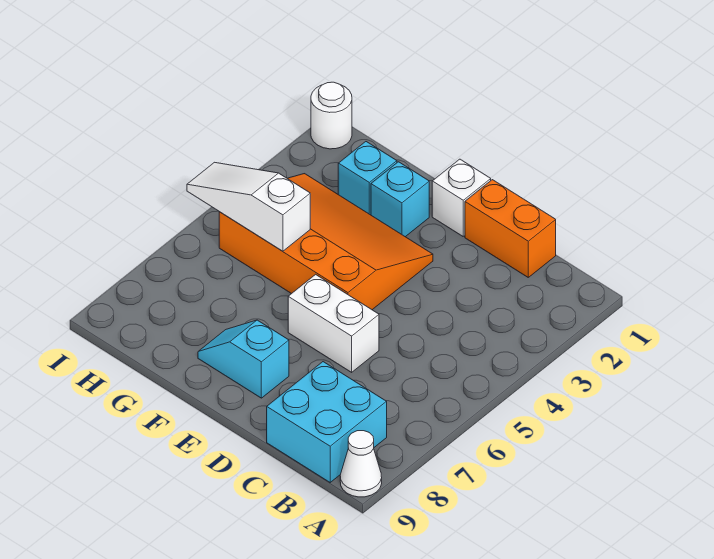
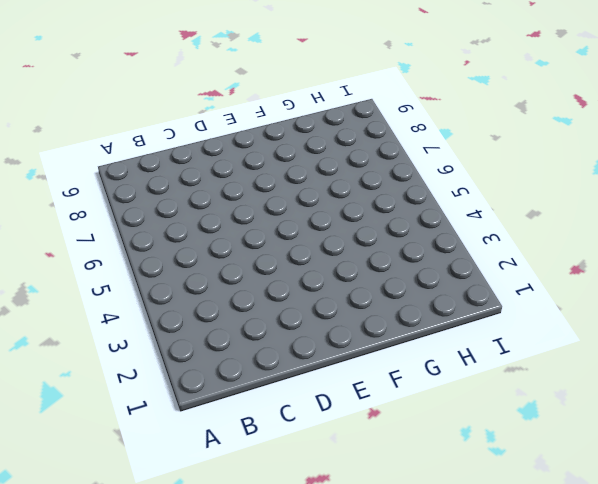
none -> white cone A9 level 1
none -> cyan brick B8:C9 level 1

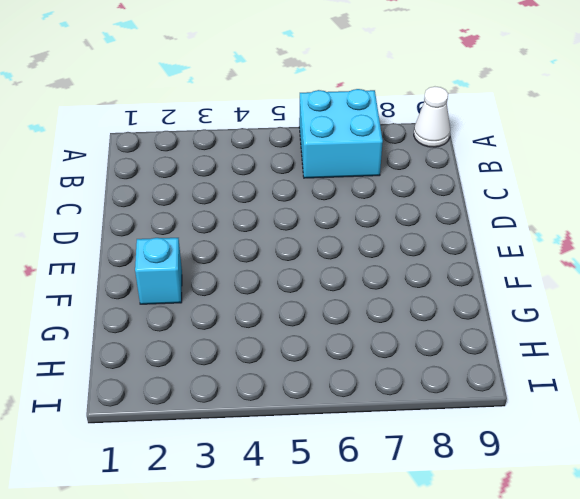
cyan brick A6:B7 level 1 -> cyan brick B8:C9 level 1
none -> orange brick C1:D1 level 1
none -> white brick D6:E6 level 1

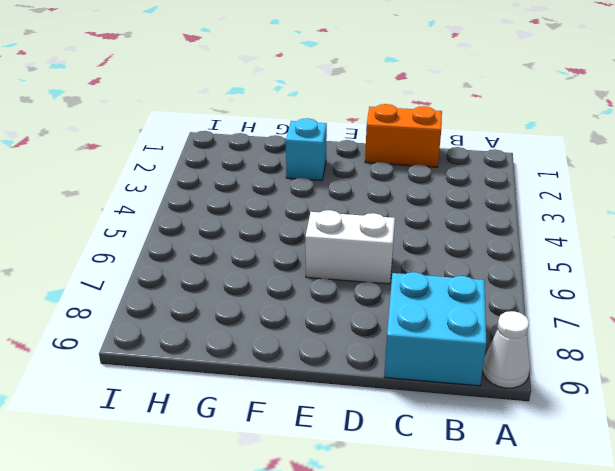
none -> white brick E1 level 1
none -> orange slope E3:H5 level 1 top 5

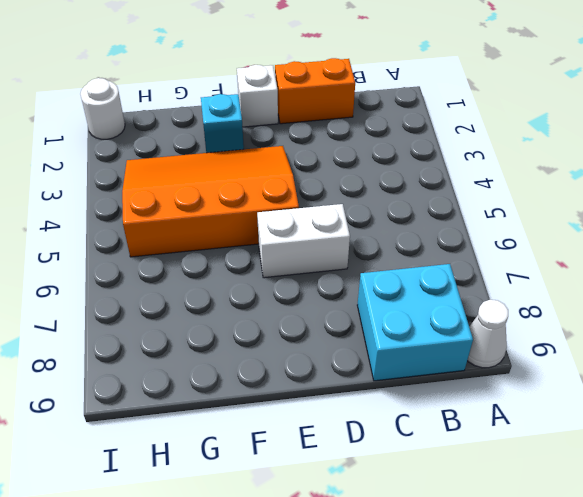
none -> cyan slope E8:F8 level 1 top E
none -> cyan brick G2 level 1

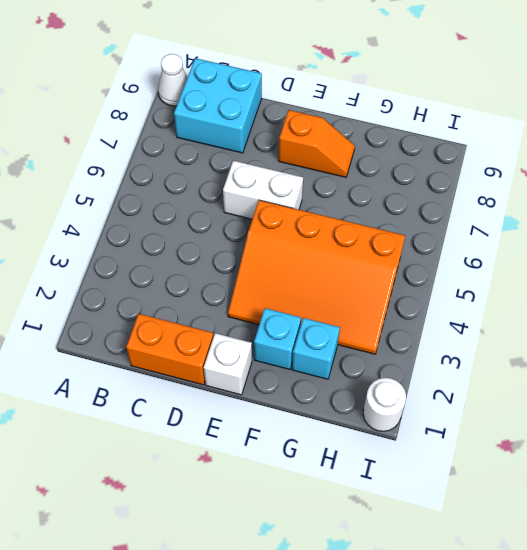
orange slope E8:F8 level 1 top E -> cyan slope E8:F8 level 1 top E
none -> white slope G5:I5 level 2 top G

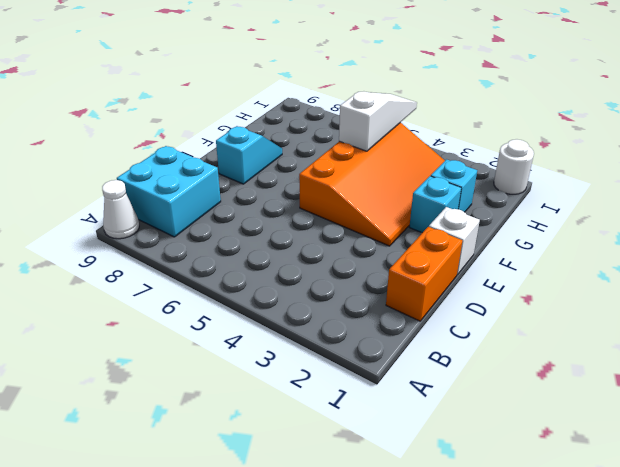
none -> white brick D6:E6 level 1

